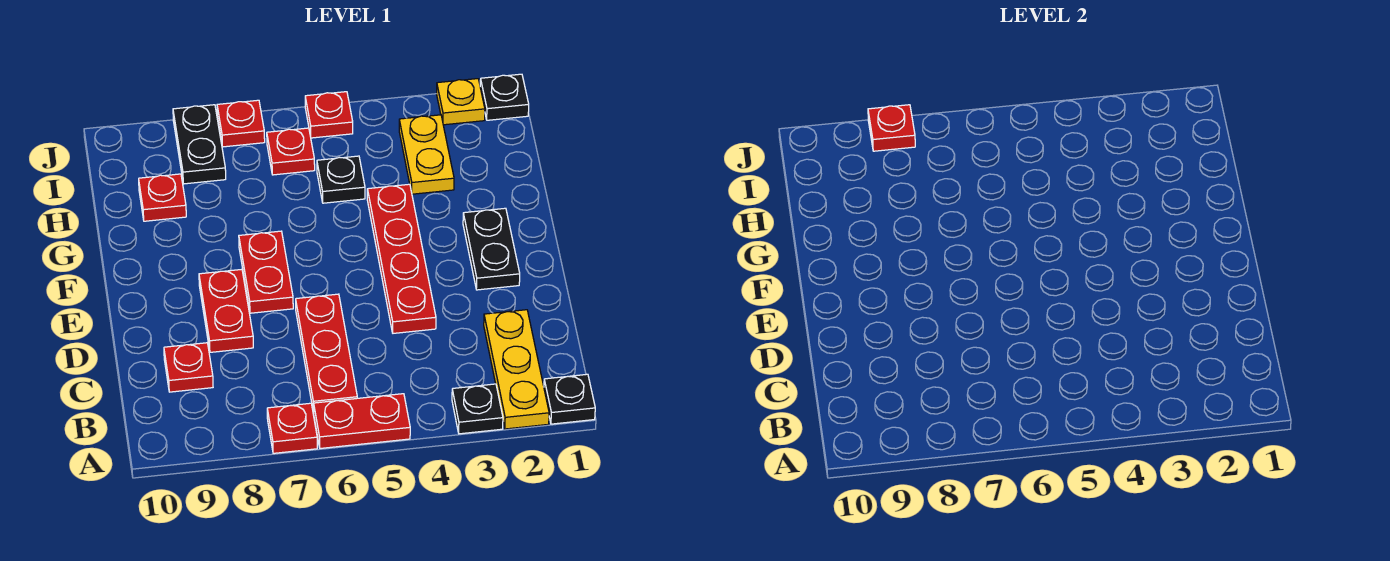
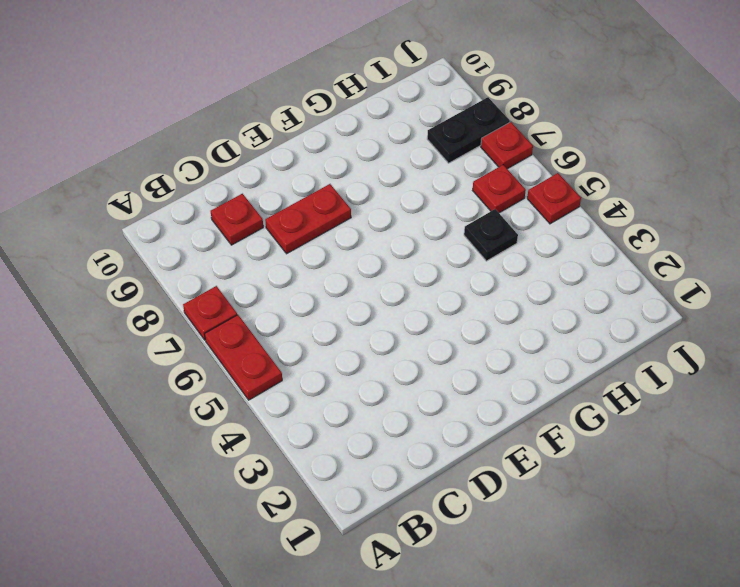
none -> black plate A1 level 1
none -> yellow plate A2:C2 level 1
none -> black plate A3 level 1

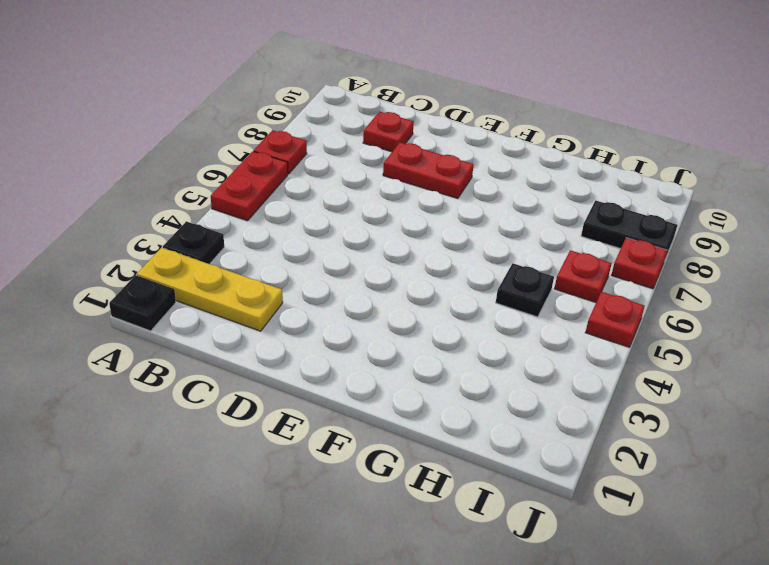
none -> red plate B6:D6 level 1
none -> red plate D4:G4 level 1
none -> black plate E2:F2 level 1

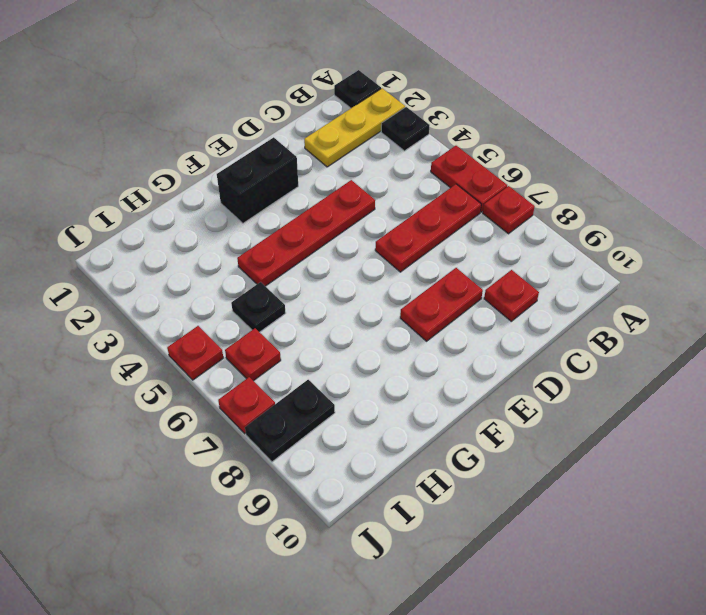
black brick E2:F2 level 1 -> black plate E2:F2 level 1
none -> red plate E7:F7 level 1
none -> yellow plate H3:I3 level 1
none -> red plate H9 level 1

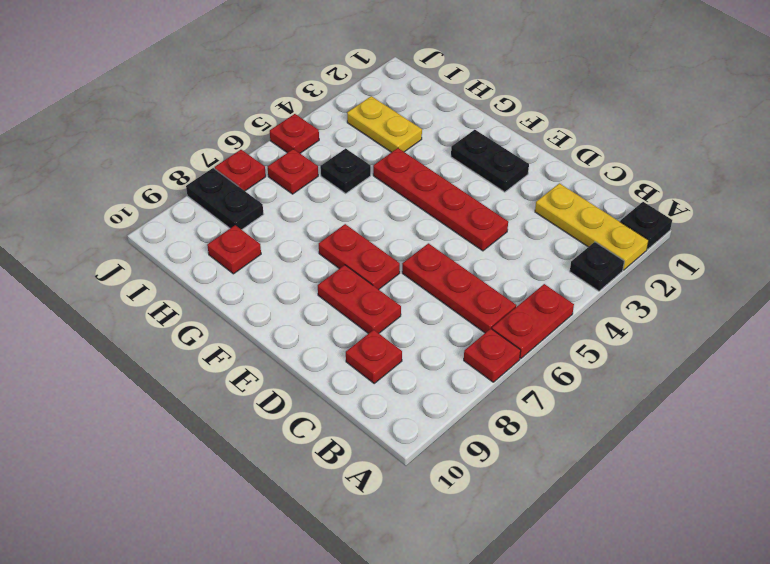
none -> black plate J1 level 1
none -> yellow plate J2 level 1
none -> red plate J8 level 2

